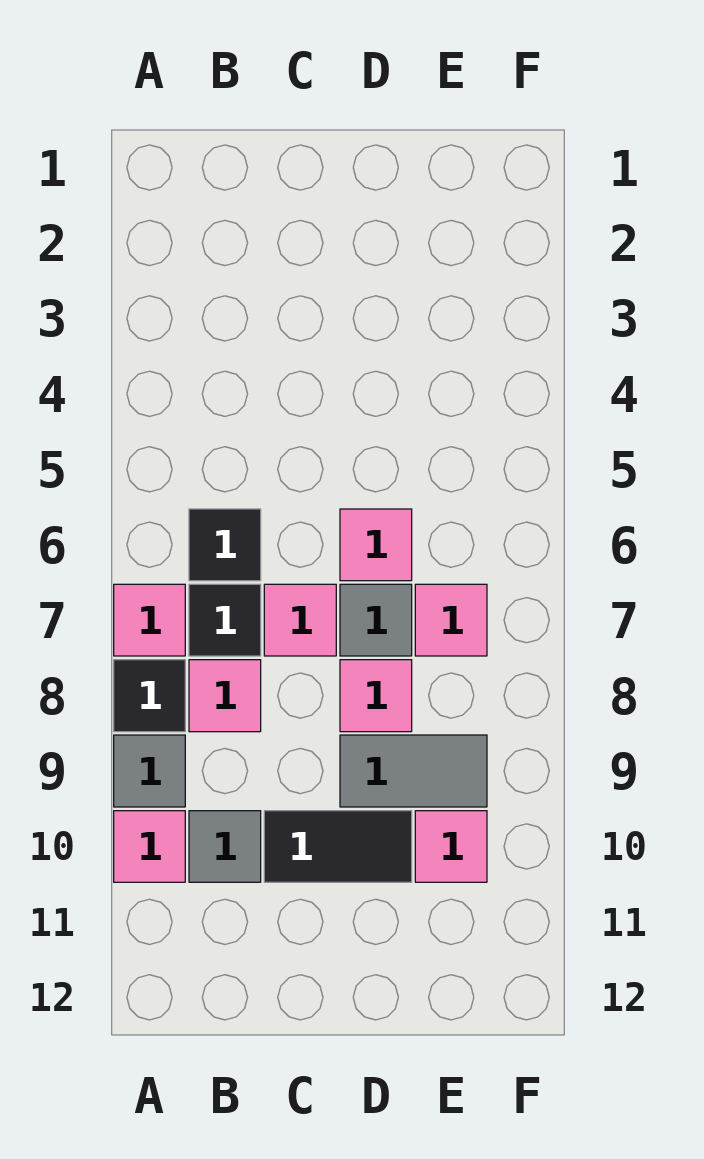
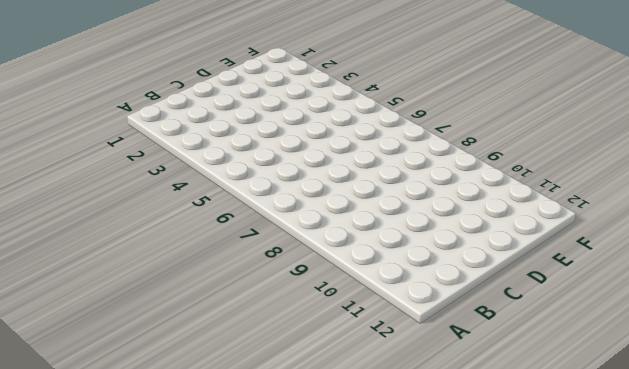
none -> pink tile A7 level 1
none -> black tile A8 level 1
none -> grey tile A9 level 1

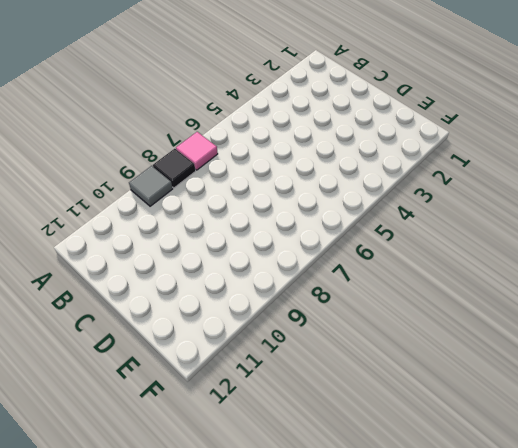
none -> pink tile A10 level 1
none -> black tile B6 level 1
none -> black tile B7 level 1

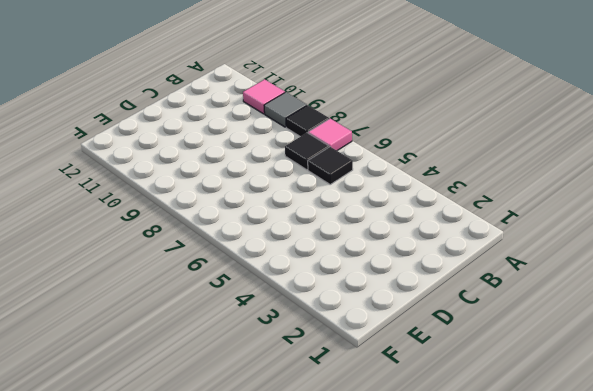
none -> pink tile B8 level 1
none -> grey tile B10 level 1
none -> pink tile C7 level 1

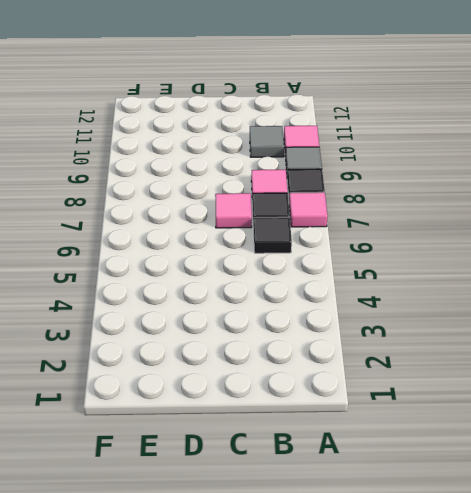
none -> black tile C10:D10 level 1
none -> pink tile D6 level 1
none -> grey tile D7 level 1

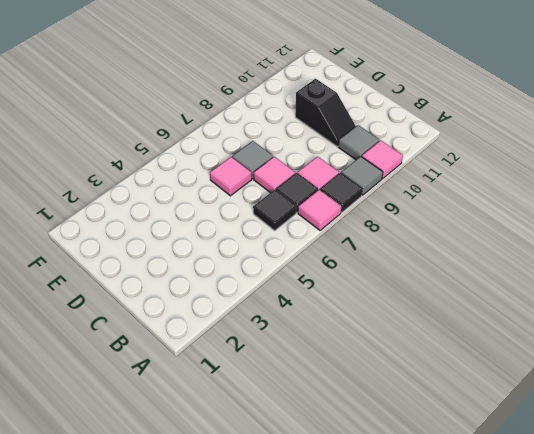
black slope C10:D10 level 1 top D -> black tile C10:D10 level 1
none -> pink tile D8 level 1
none -> grey tile D9:E9 level 1
none -> pink tile E7 level 1

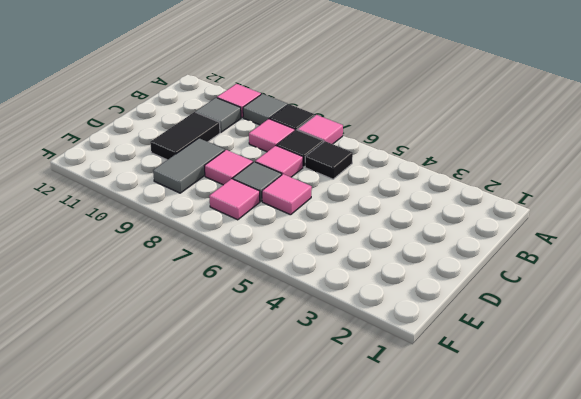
none -> pink tile E10 level 1

